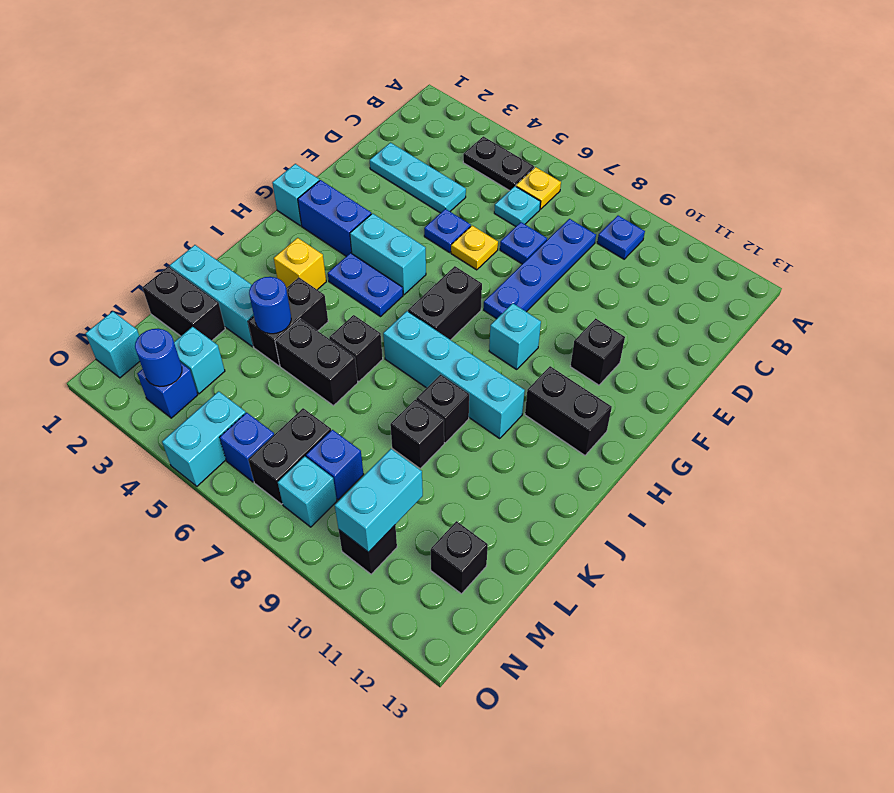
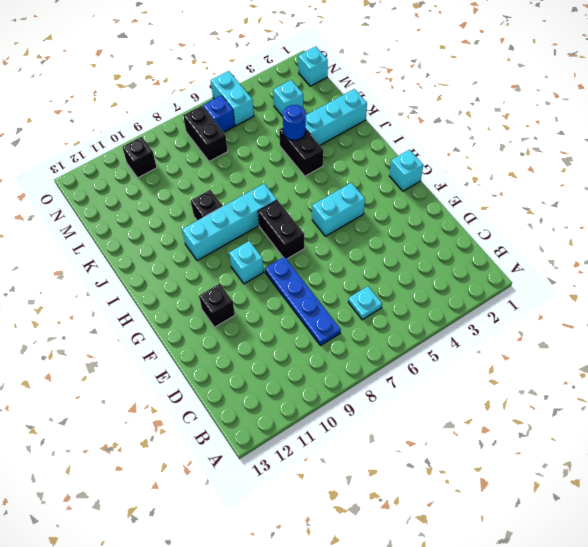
none -> black plate B4:B5 level 1
none -> yellow plate B6 level 1
none -> blue plate B9 level 1
none -> cyan plate D2:D4 level 1

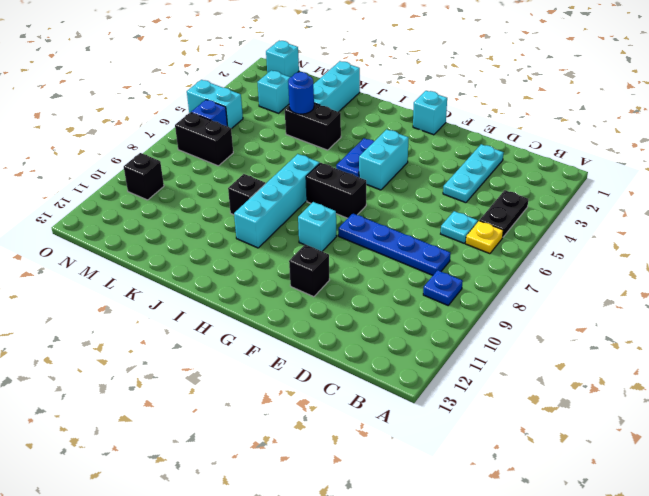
none -> blue plate D7 level 1
none -> blue plate E5 level 1
none -> yellow plate E6 level 1
none -> blue brick G2:G3 level 1

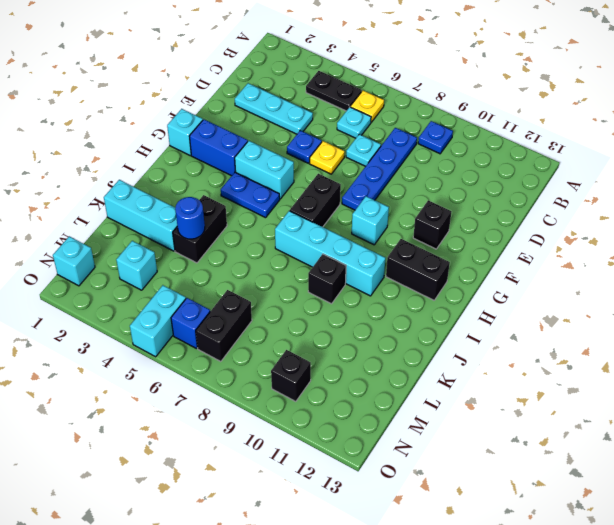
cyan plate D7 level 1 -> blue plate D7 level 1
none -> yellow brick I3 level 1
none -> black brick J6 level 1
none -> black brick K5:K6 level 1
none -> black brick K9 level 1

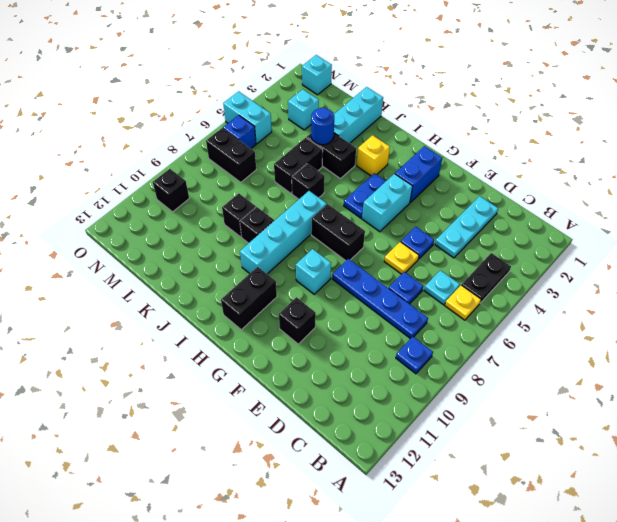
none -> cyan brick G1 level 1
none -> black brick L1:L2 level 1
none -> blue brick M8 level 1
none -> black brick M12 level 1

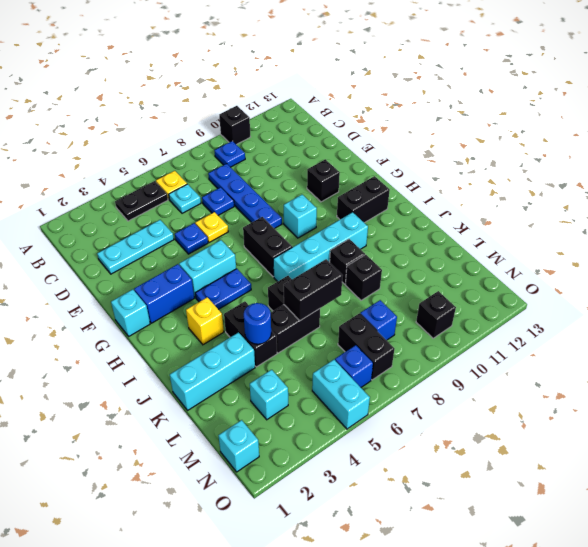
black brick A10 level 1 -> black brick M12 level 1
black brick K6:K7 level 2 -> black brick L1:L2 level 1
none -> blue brick N3 level 1
none -> cyan brick N8 level 1
none -> cyan brick M10:N10 level 2
none -> blue round brick N3 level 2

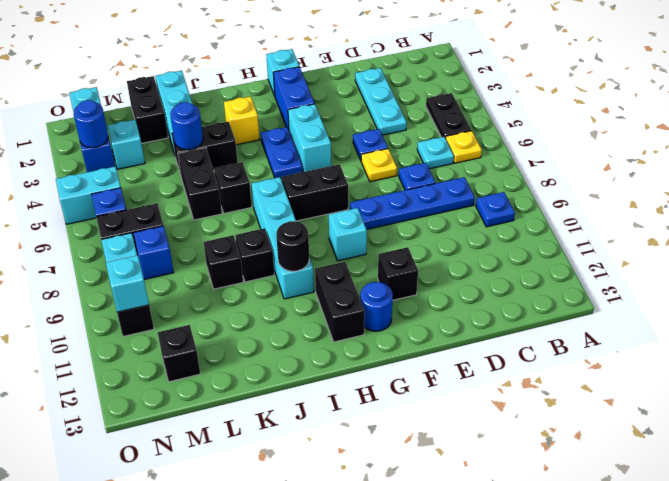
blue round brick G12 level 1 -> none
black round brick I10 level 2 -> none
cyan brick N10 level 2 -> cyan brick M10:N10 level 2

